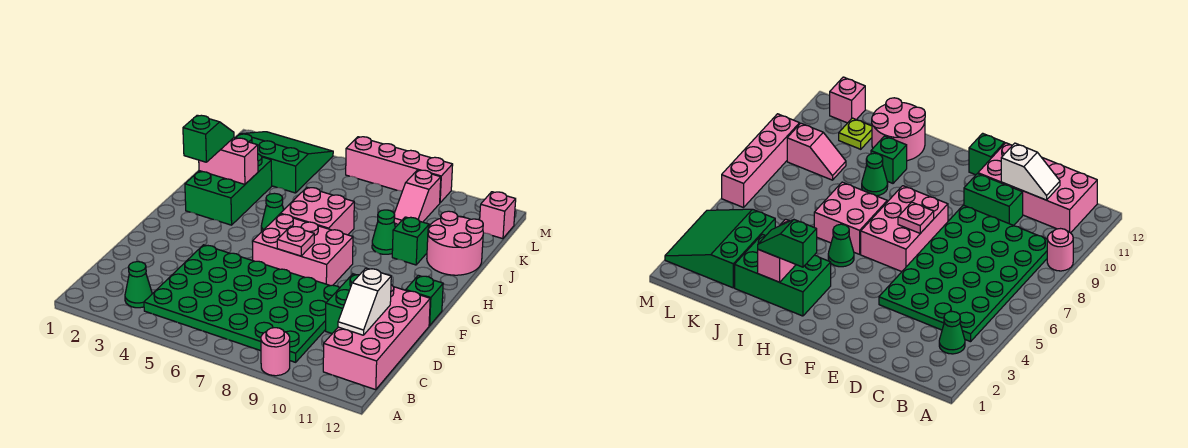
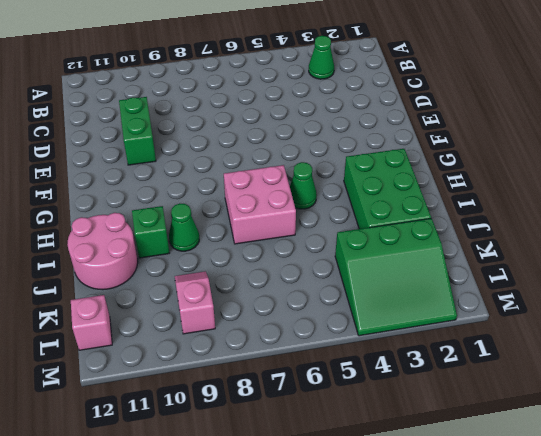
none -> pink round brick A9 level 1
none -> green plate B4:E9 level 1
none -> pink brick B11:E12 level 1

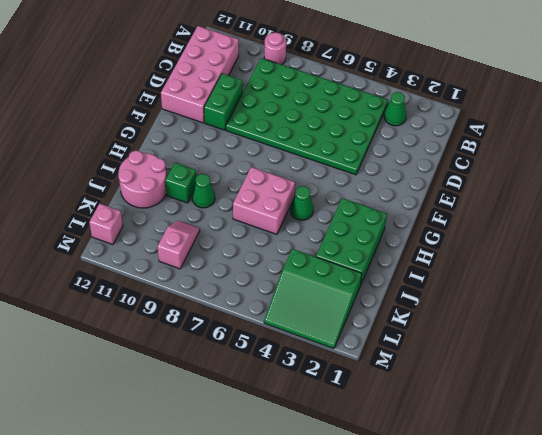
none -> pink brick F6:G8 level 1
none -> green brick F12 level 1
none -> lime plate K11 level 1

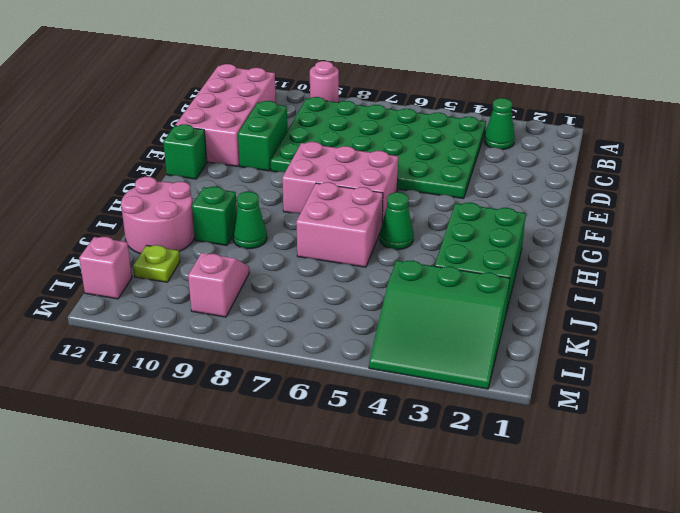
none -> pink brick M6:M9 level 1
none -> white slope C11:D11 level 2 top D
none -> pink plate F7 level 2

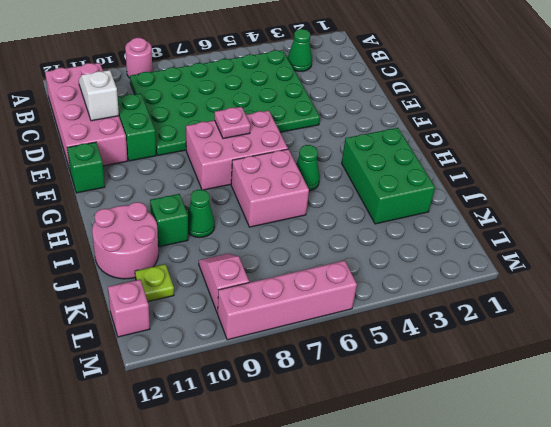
none -> green slope K2:M4 level 1 top K
none -> pink brick I2:I3 level 2
none -> green slope H2:I2 level 3 top H

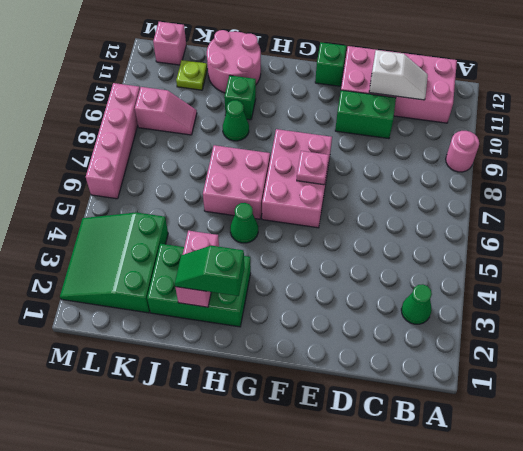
none -> green plate B4:E9 level 1

